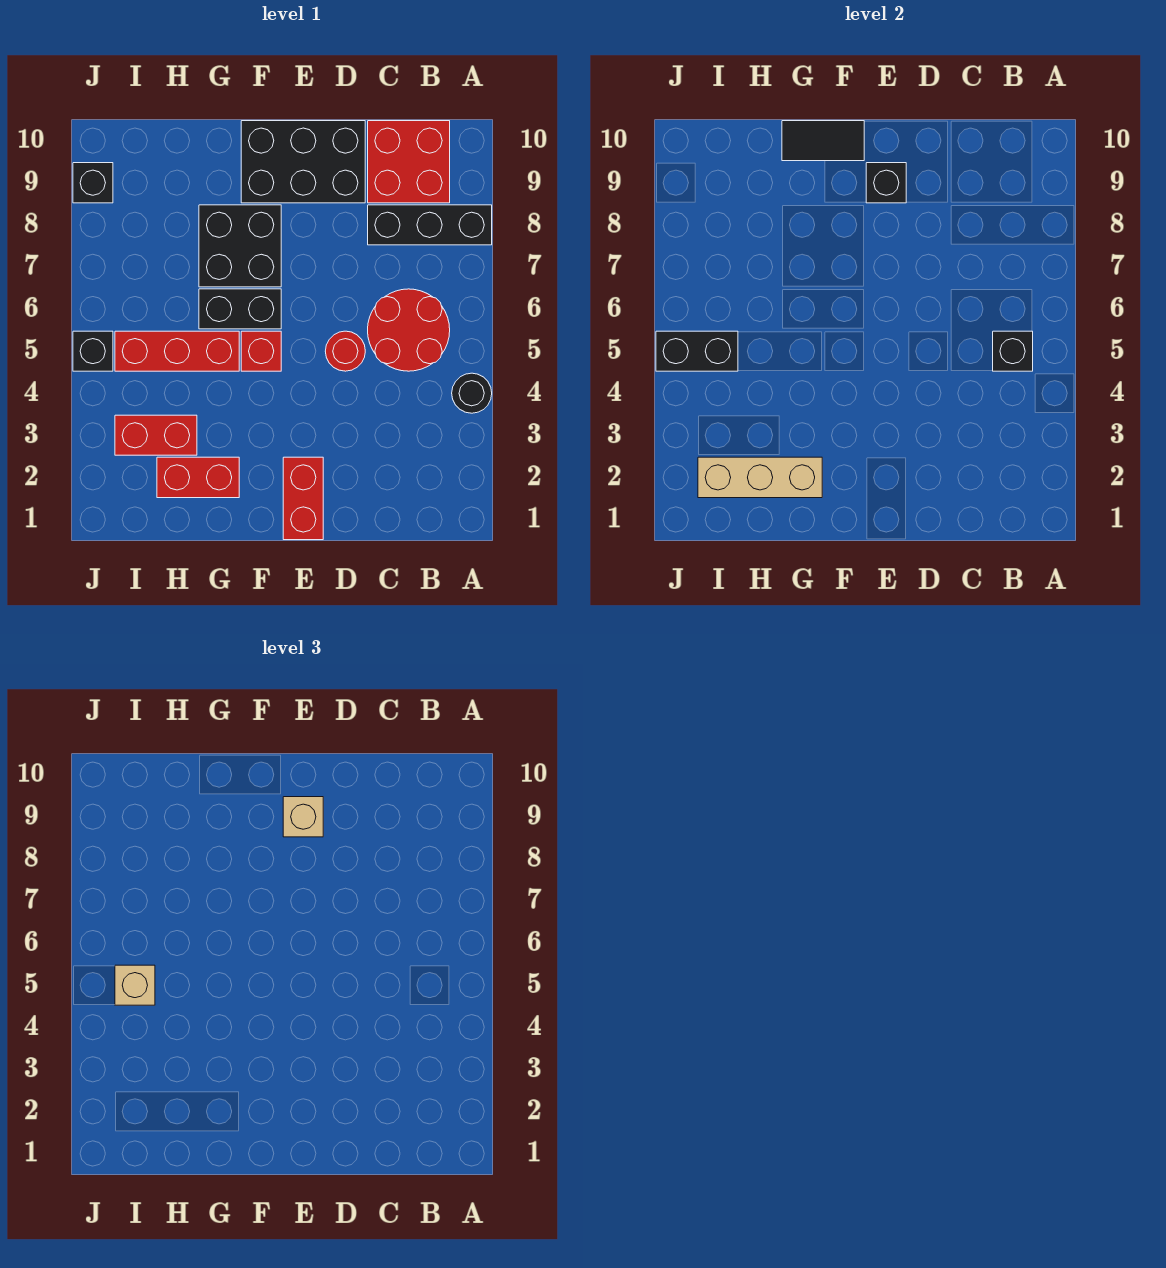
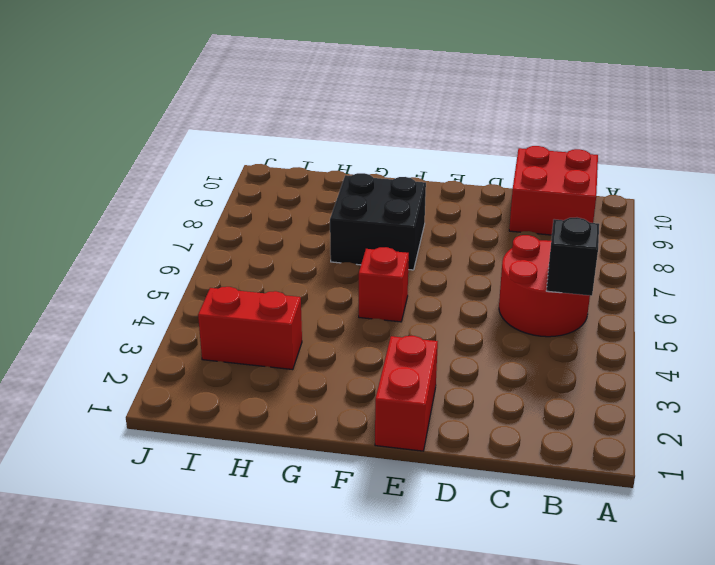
none -> black round brick A4 level 1
none -> black brick A8:C8 level 1
none -> red round brick D5 level 1

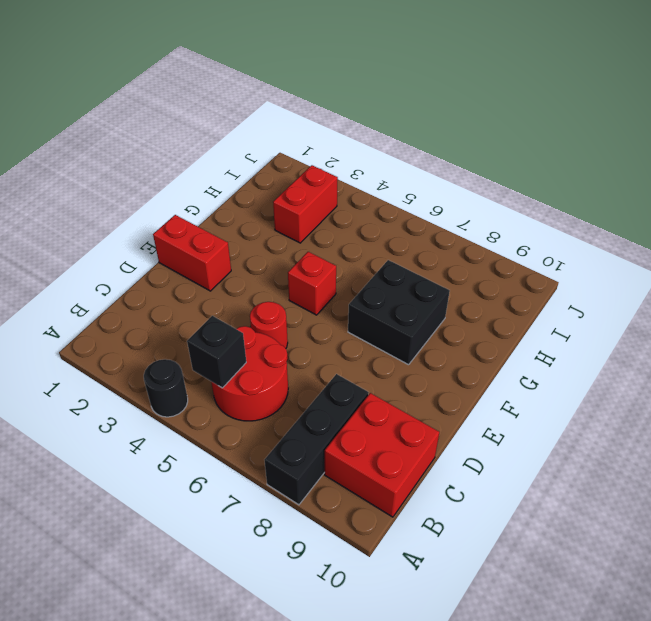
none -> black brick D9:F10 level 1
none -> black brick F6:G6 level 1
none -> red brick G2:H2 level 1

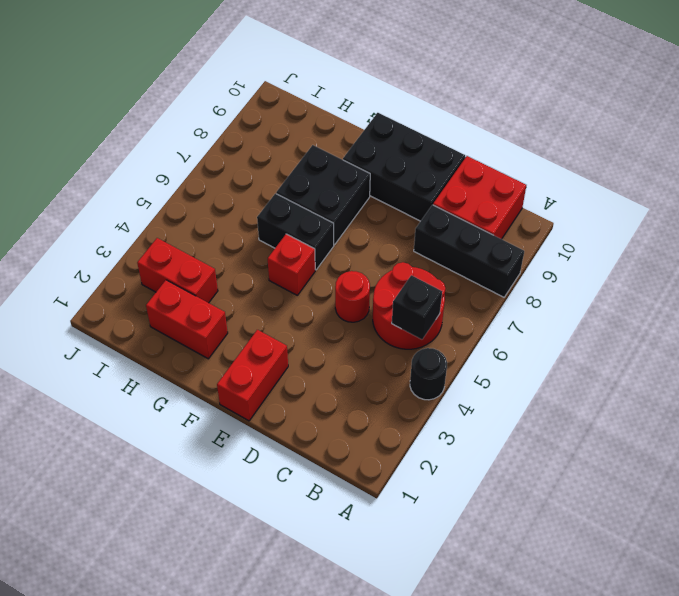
none -> red brick G5:I5 level 1
none -> black brick J5 level 1
none -> black brick J9 level 1

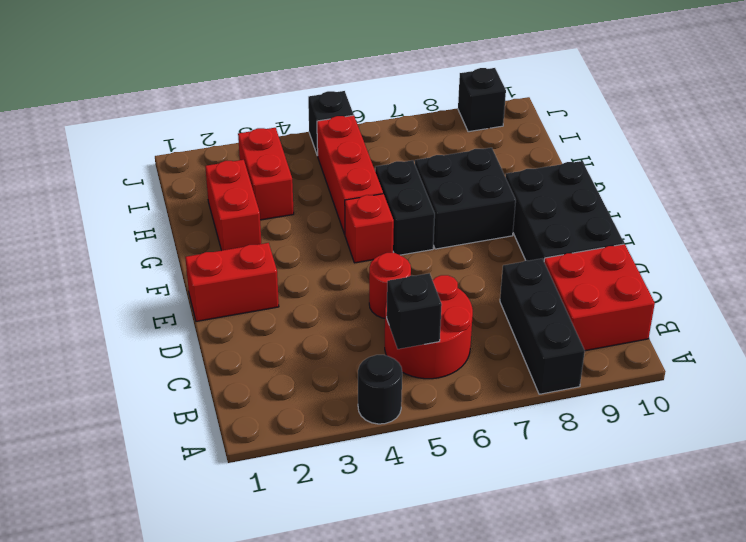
none -> black brick E9 level 2
none -> black tile F10:G10 level 2
none -> tan brick G2:I2 level 2

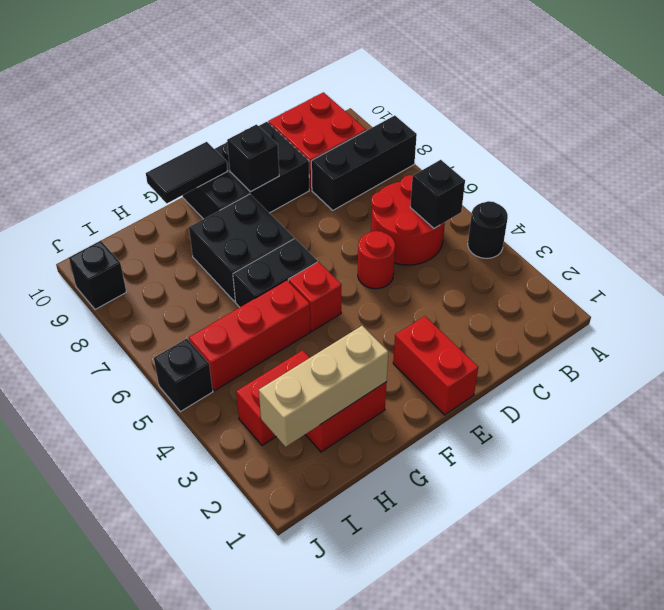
none -> black brick I5:J5 level 2
none -> tan brick E9 level 3
none -> tan brick I5 level 3

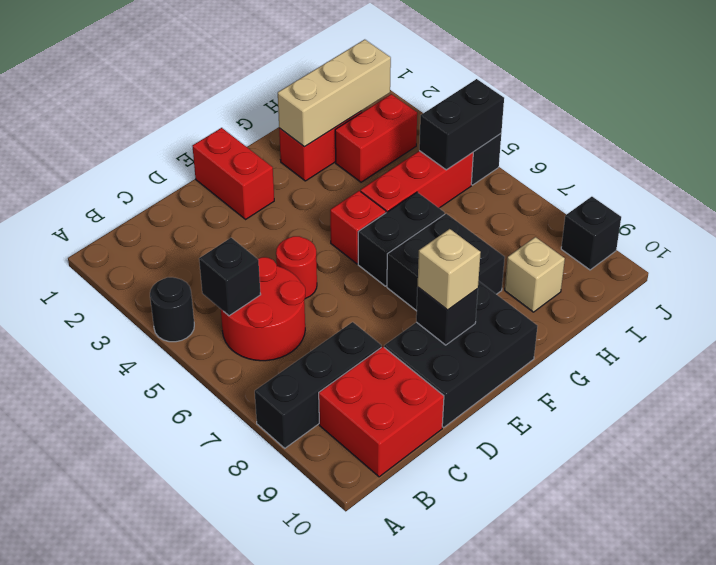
tan brick H9 level 1 -> tan brick I5 level 3
none -> black tile F10:G10 level 2

